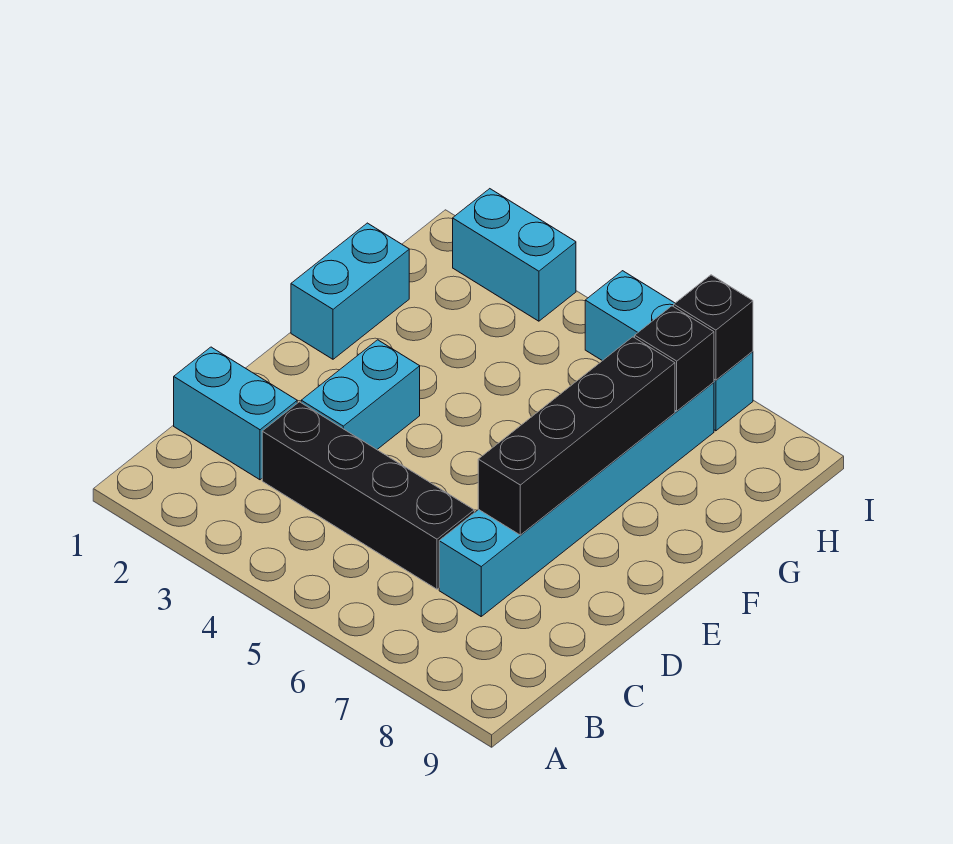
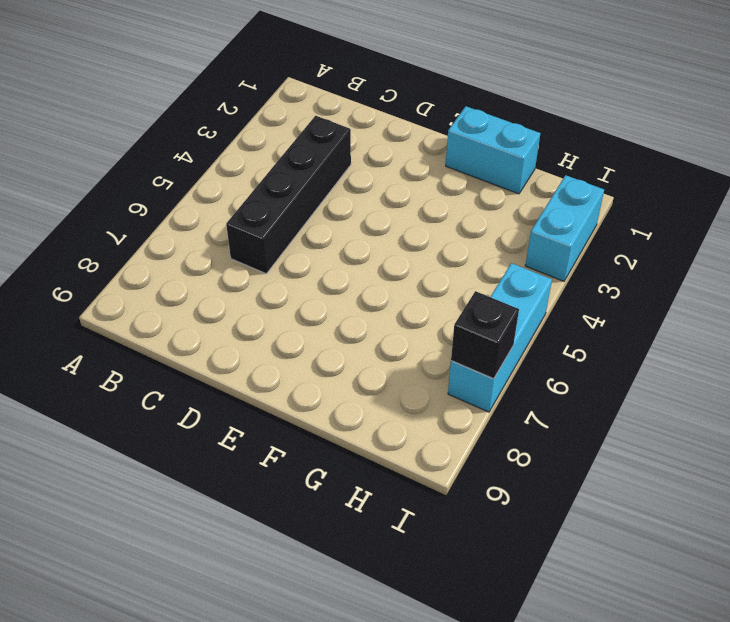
none -> cyan brick C1:C2 level 1
none -> cyan brick C7:H7 level 1

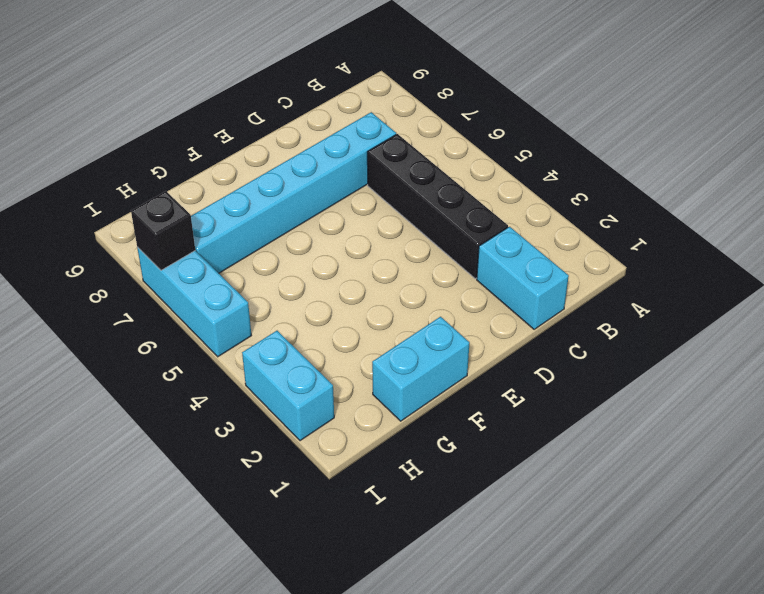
none -> cyan brick D3:E3 level 1
none -> black brick D7:G7 level 2

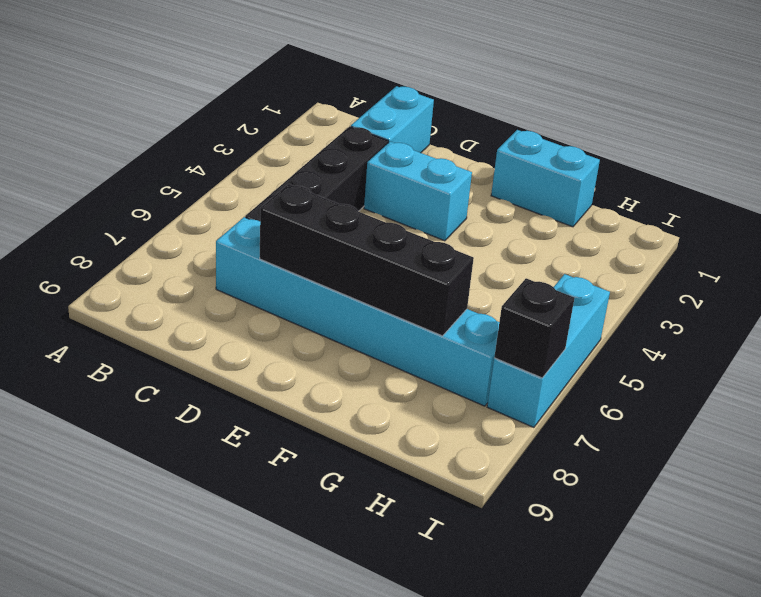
none -> cyan brick I2:I3 level 1
none -> black brick H7 level 2

